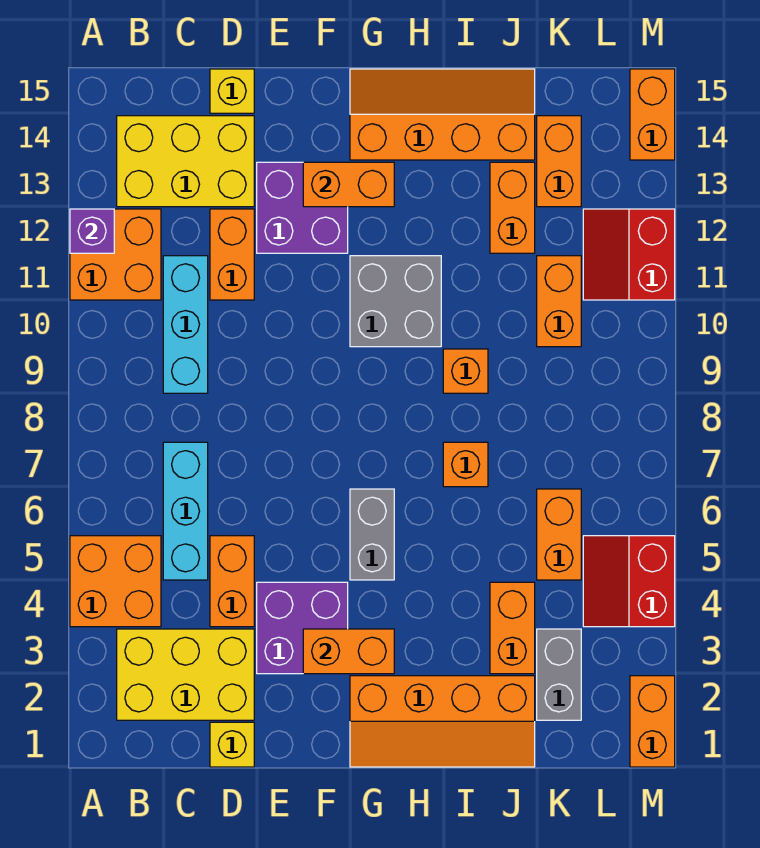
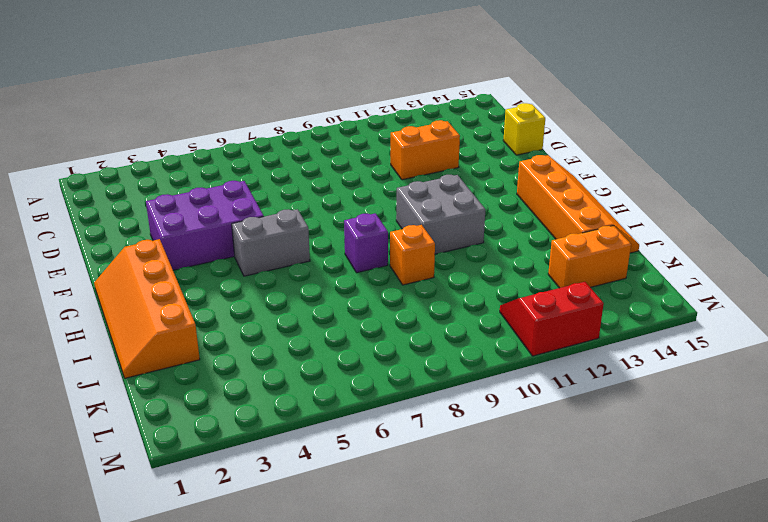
purple brick E3:F5 level 1 -> purple brick E3:F4 level 1
purple brick H8 level 1 -> purple brick A12 level 2
none -> orange brick A4:B5 level 1
none -> orange brick A11:B12 level 1
none -> yellow brick B2:D3 level 1
none -> yellow brick B13:D14 level 1

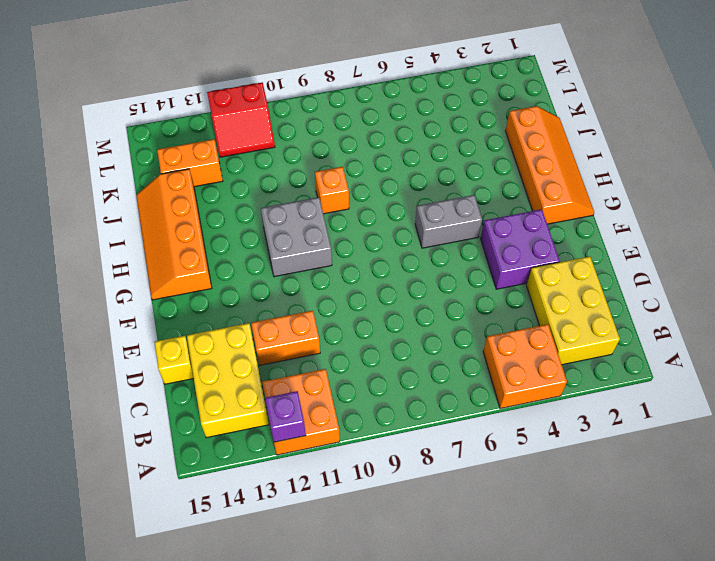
none -> cyan brick C5:C7 level 1
none -> cyan brick C9:C11 level 1
none -> yellow brick D1 level 1
none -> orange brick D4:D5 level 1

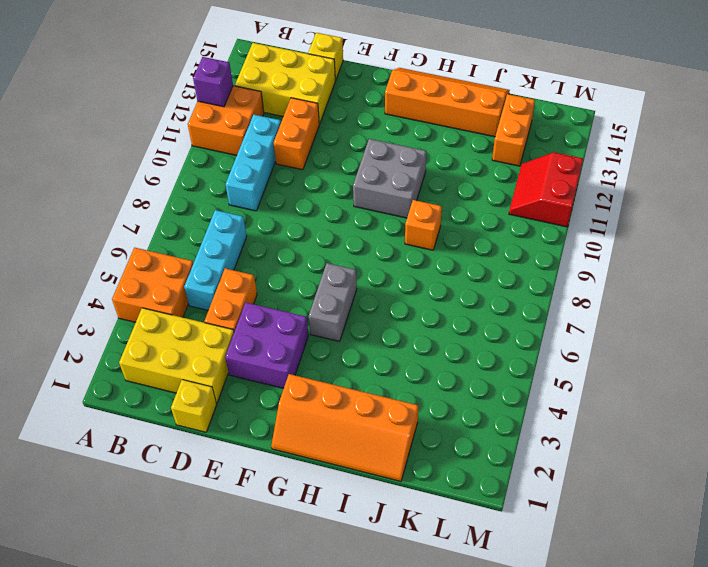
none -> purple brick E12:F13 level 1
none -> orange brick I7 level 1
none -> orange brick J3:J4 level 1
none -> orange brick J12:J13 level 1

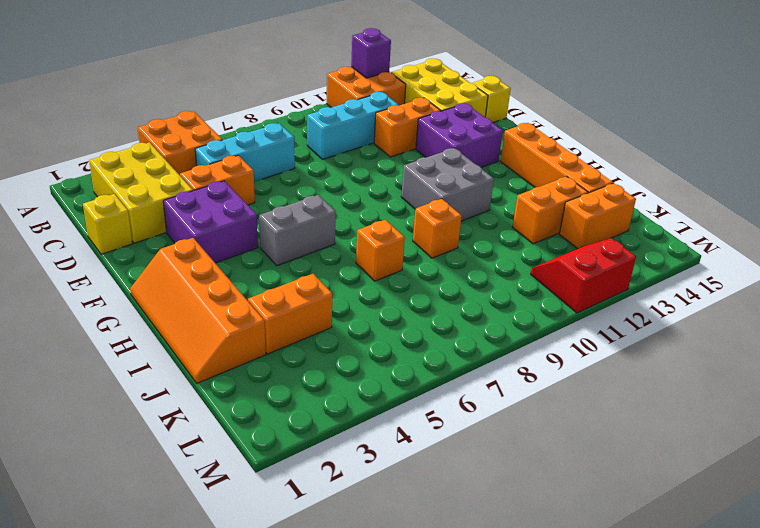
none -> grey brick K2:K3 level 1
none -> orange brick K5:K6 level 1
none -> orange brick K10:K11 level 1
none -> red slope L4:M5 level 1 top M

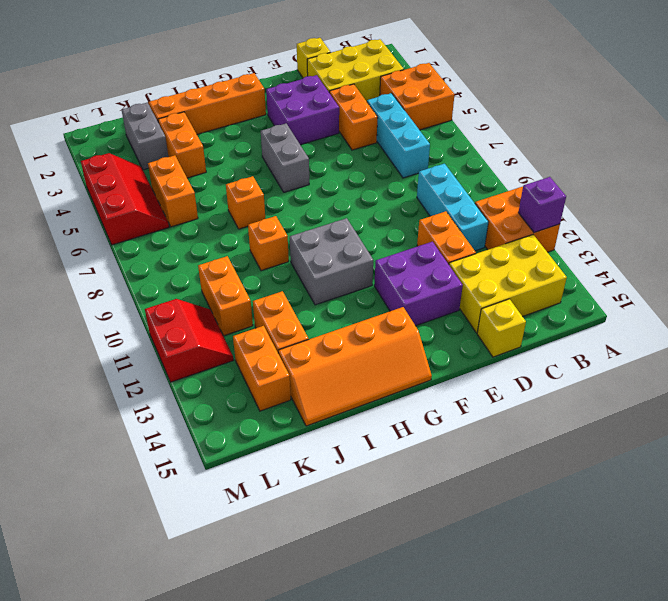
red slope L4:M6 level 1 top M -> red slope L4:M5 level 1 top M
none -> orange brick M1:M2 level 1
none -> orange brick M14:M15 level 1
none -> orange brick F3:G3 level 2
none -> orange brick F13:G13 level 2

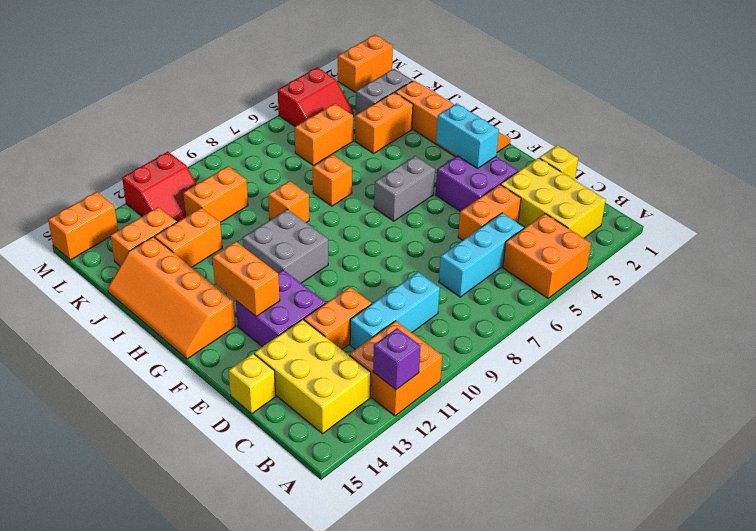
cyan brick F3:G3 level 2 -> orange brick F3:G3 level 2

